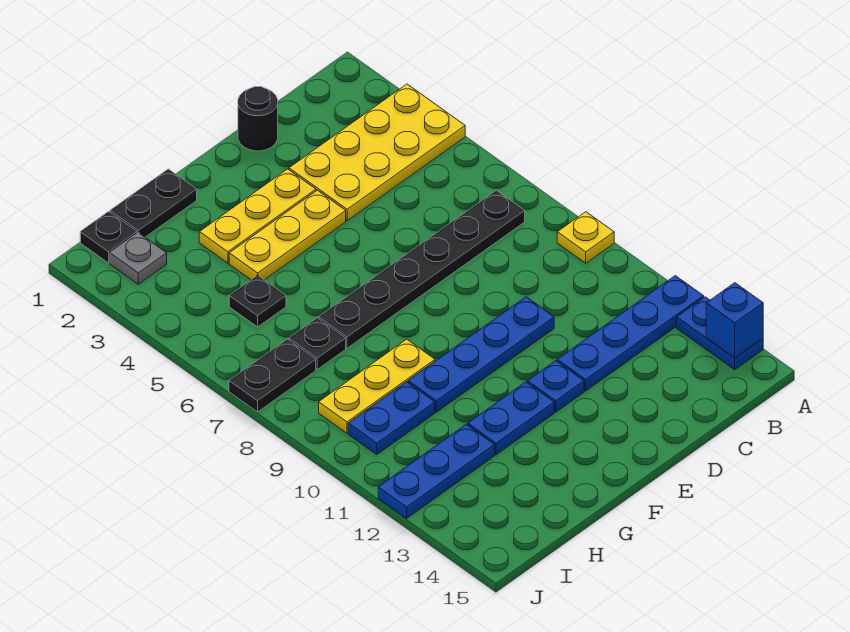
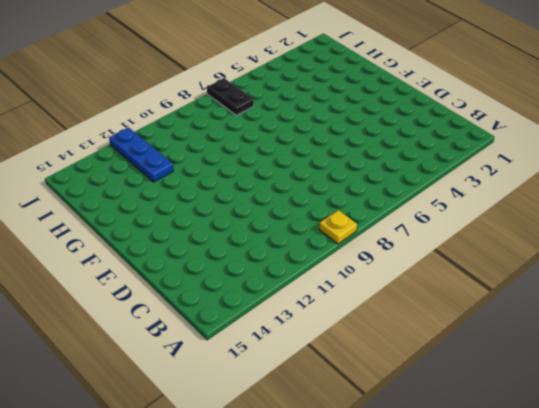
none -> yellow plate A3:D4 level 1
none -> blue plate A12:D12 level 1
none -> blue plate A13:A14 level 1

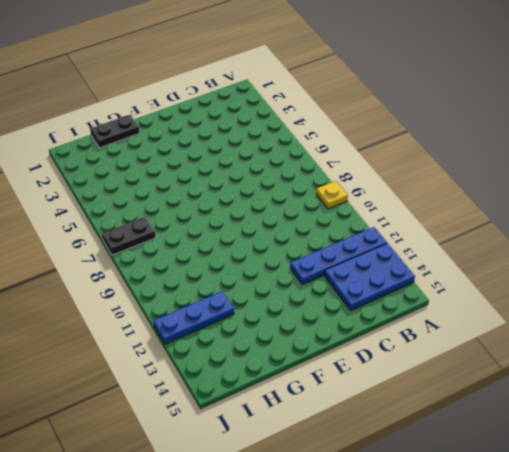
blue plate A13:C14 level 1 -> blue plate A13:A14 level 1
none -> yellow plate A3:D4 level 1
none -> black plate B7:G7 level 1
none -> black round brick D1 level 1

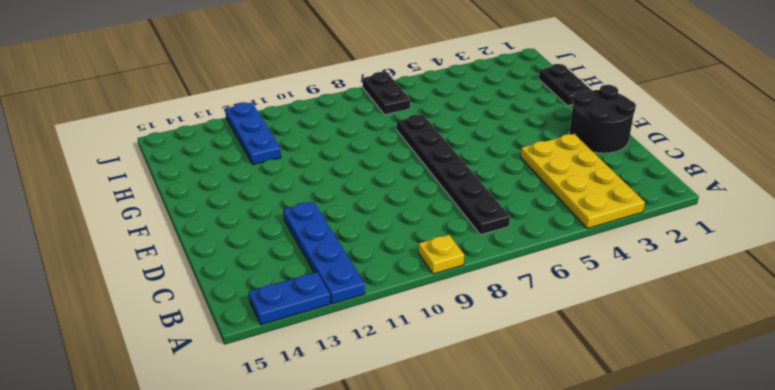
black round brick D1:E2 level 1 -> black round brick D1 level 1
none -> blue plate D10:G10 level 1
none -> yellow plate E3:G3 level 1
none -> yellow plate E4:G4 level 1

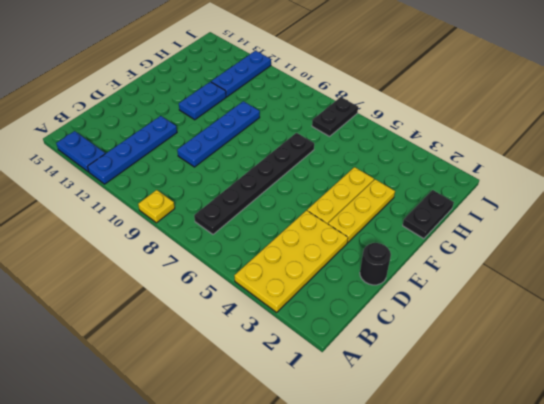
none -> blue plate E12 level 1
none -> yellow plate G9:I9 level 1
none -> black plate H5 level 1

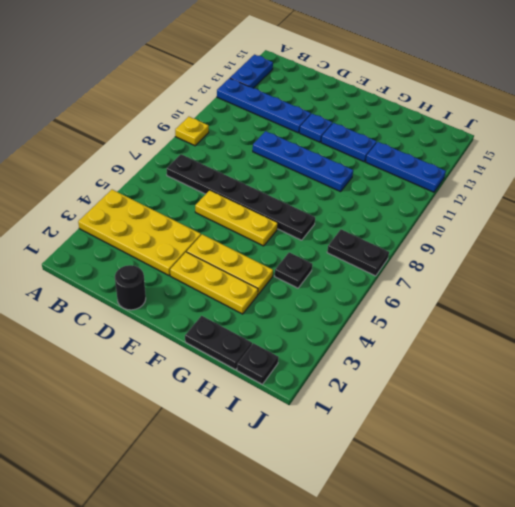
yellow plate D6:F6 level 1 -> yellow plate G9:I9 level 1
none -> black plate H7 level 1
none -> blue plate H10:I10 level 1
none -> grey plate I2 level 1

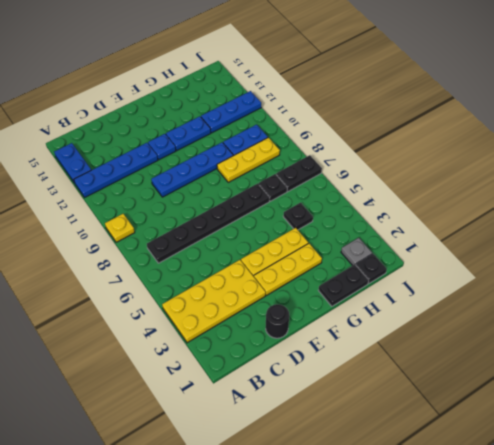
none -> blue brick A14 level 2

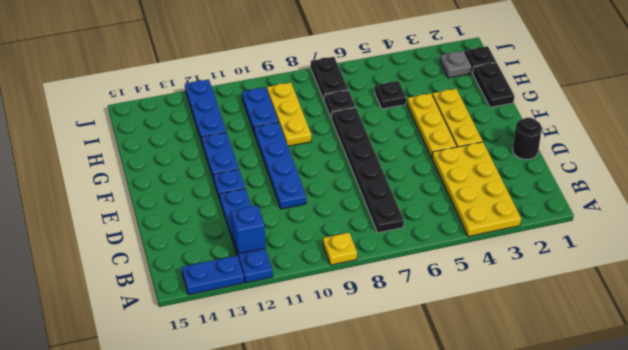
blue brick B12 level 2 -> blue brick A14 level 2

